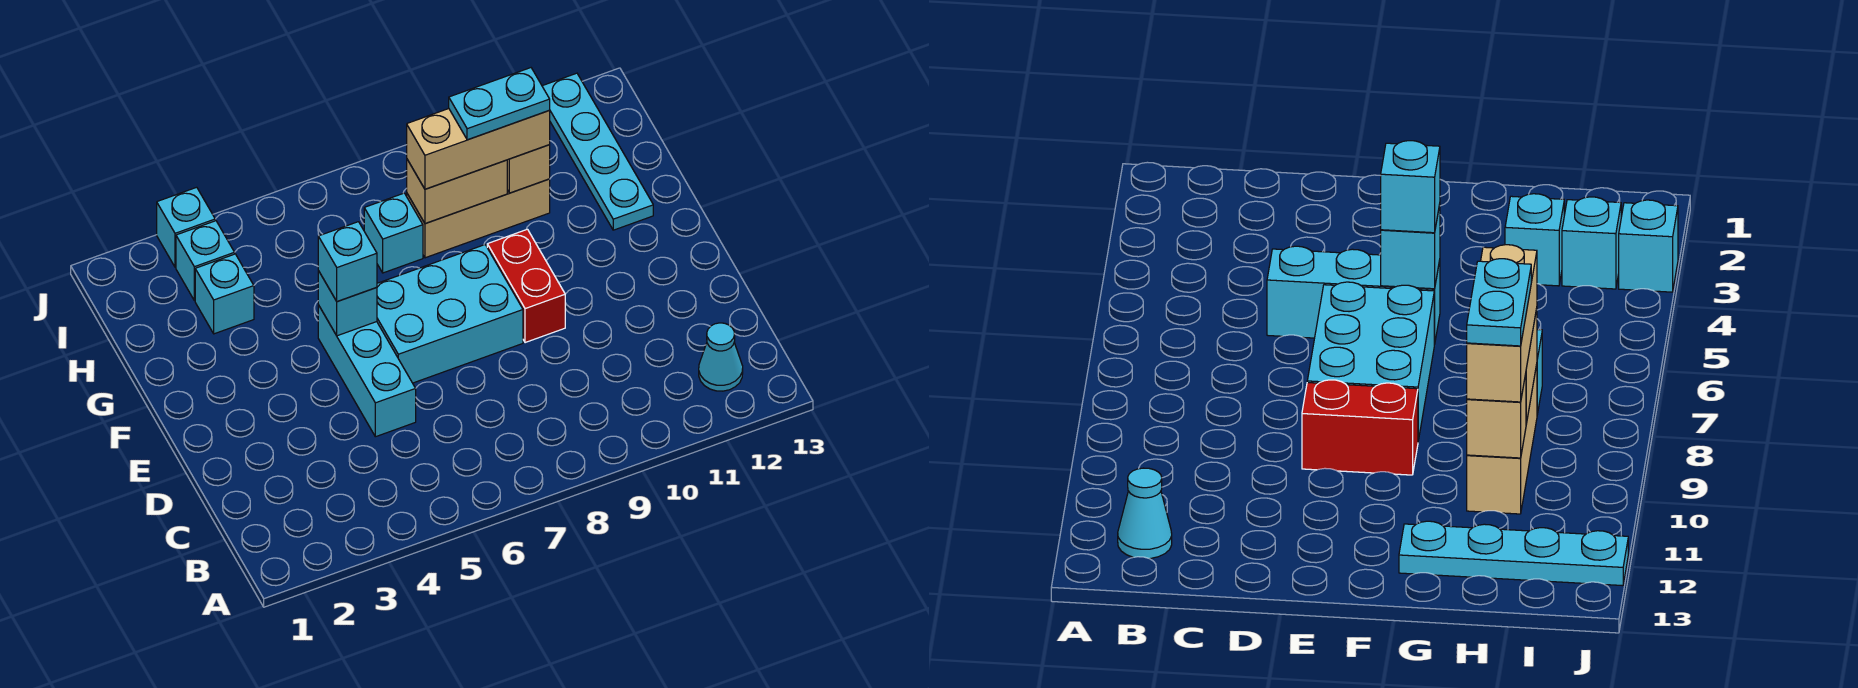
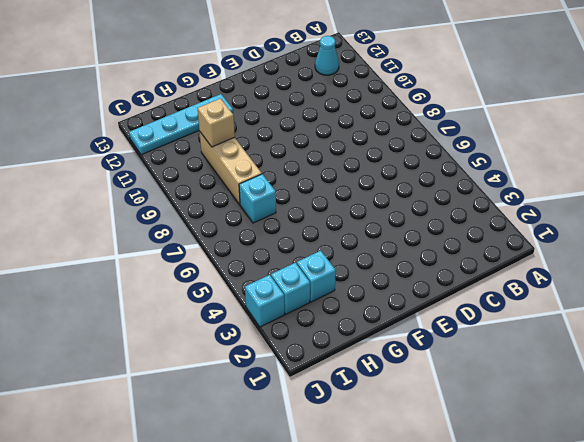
none -> cyan brick D5:F5 level 1
none -> cyan brick E6:F8 level 1
none -> red brick E9:F9 level 1

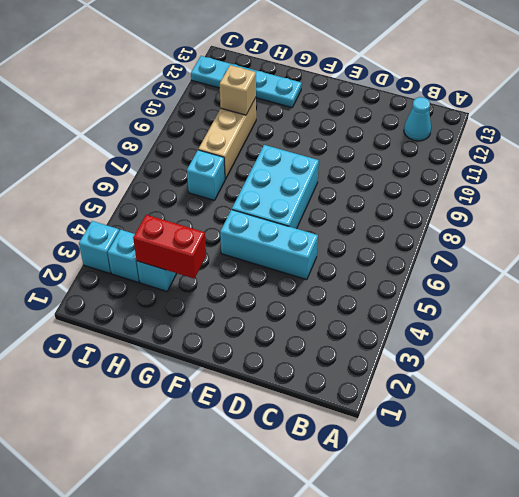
red brick G3:H3 level 2 -> red brick E9:F9 level 1
none -> cyan brick F5 level 2
none -> tan brick H8:H9 level 2
none -> cyan brick F5 level 3

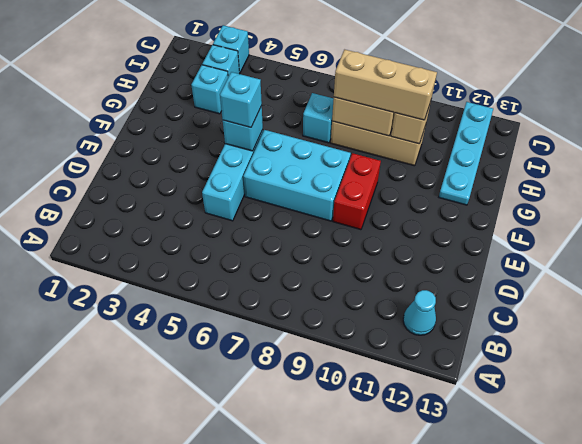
none -> cyan plate H9:H10 level 4

